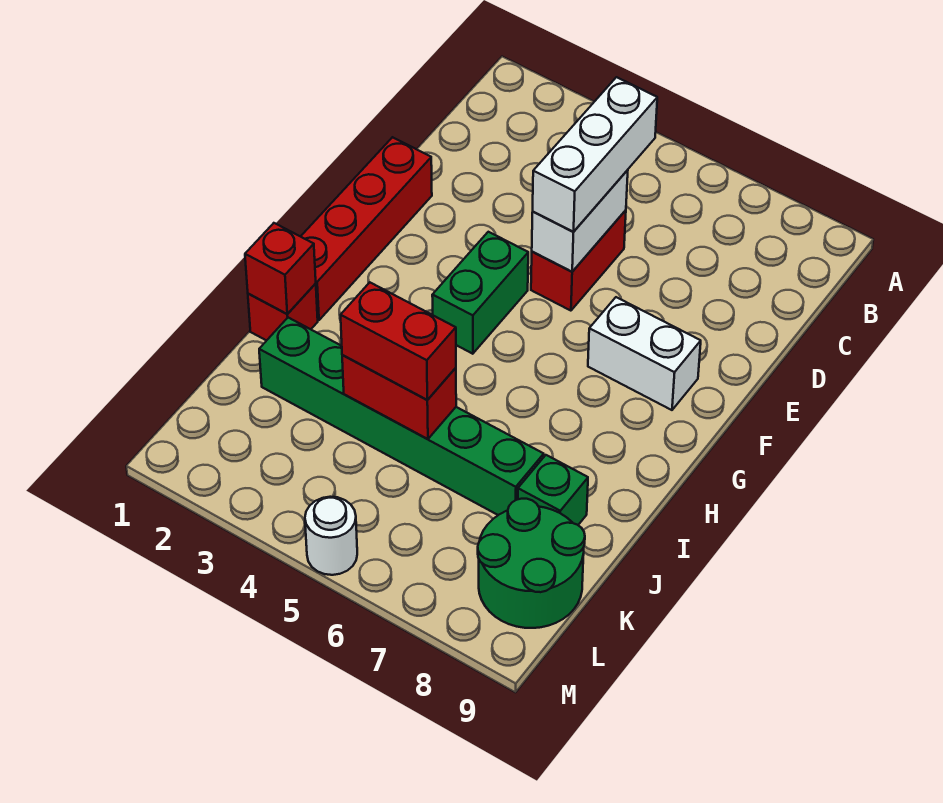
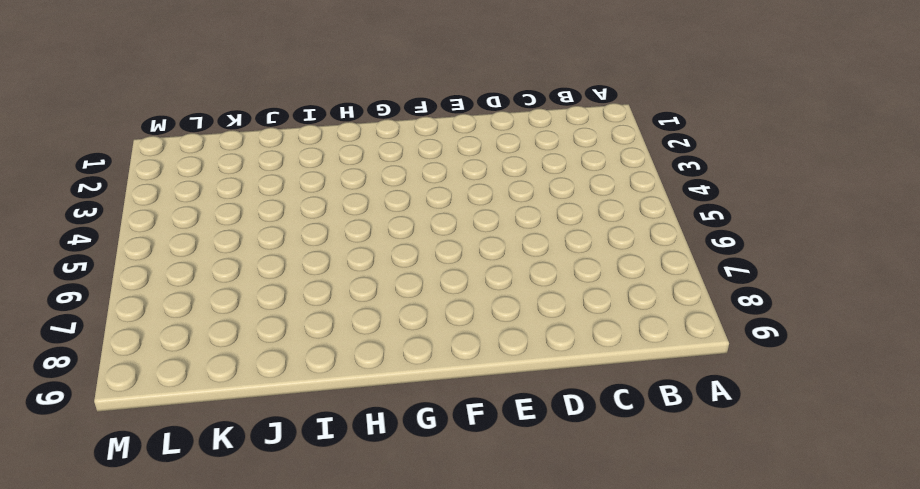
none -> red brick D5:E5 level 1
none -> red brick E1:H1 level 1
none -> green brick F4:G4 level 1

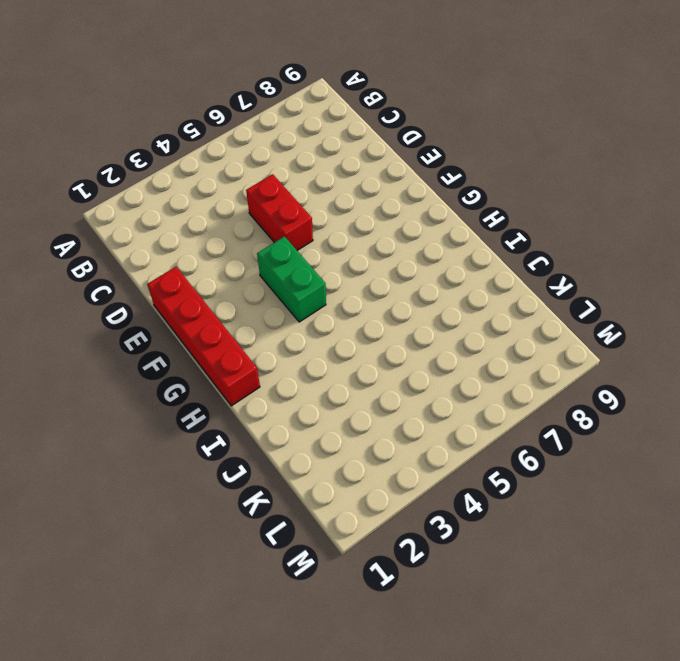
none -> white brick F7:F8 level 1
none -> red brick I1 level 1
none -> green brick J2:J7 level 1

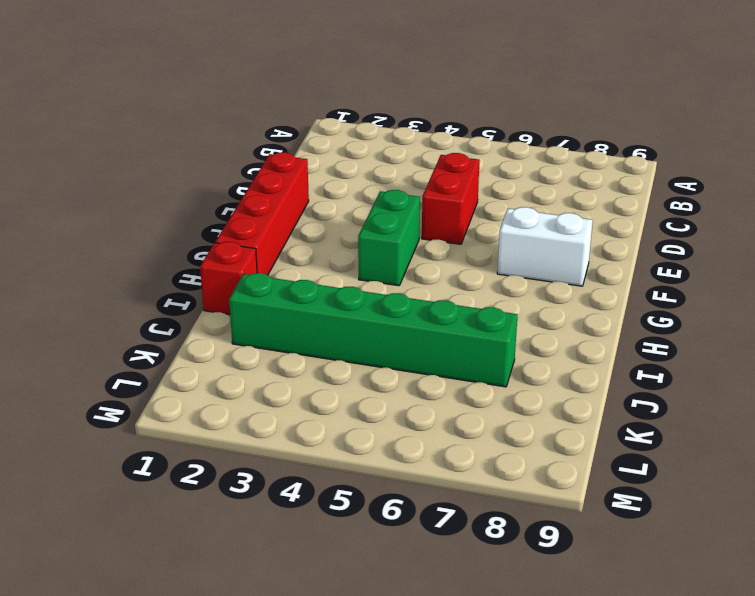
none -> green brick J8 level 1
none -> green round brick K8:L9 level 1
none -> white round brick M5 level 1

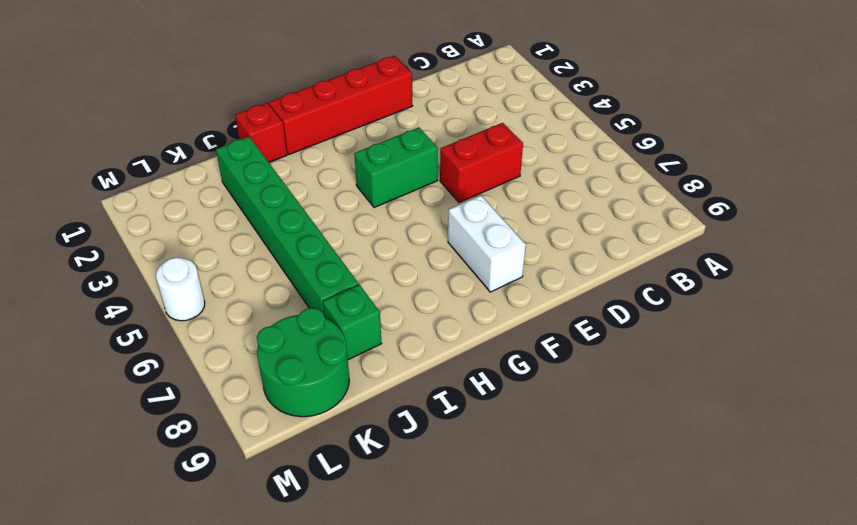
none -> white brick D5:E5 level 2
none -> red brick I1 level 2
none -> red brick J4:J5 level 2

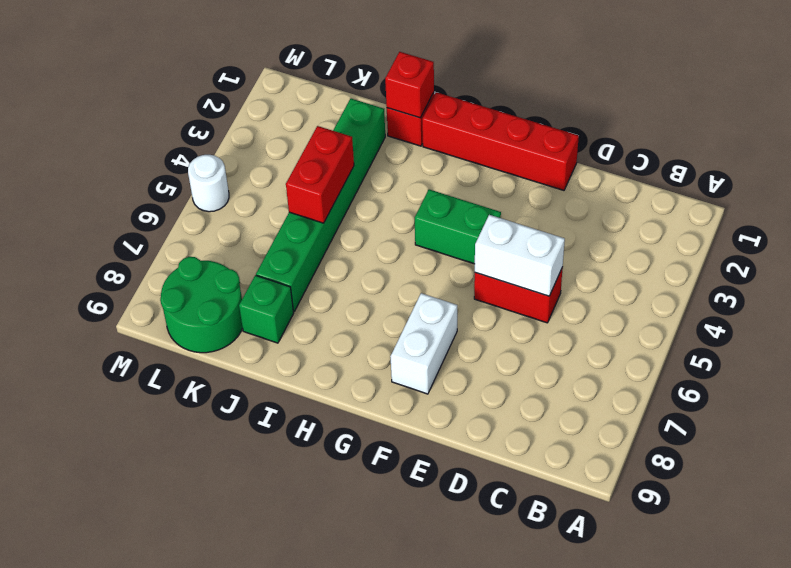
none -> white brick C5:E5 level 3
none -> red brick J4:J5 level 3

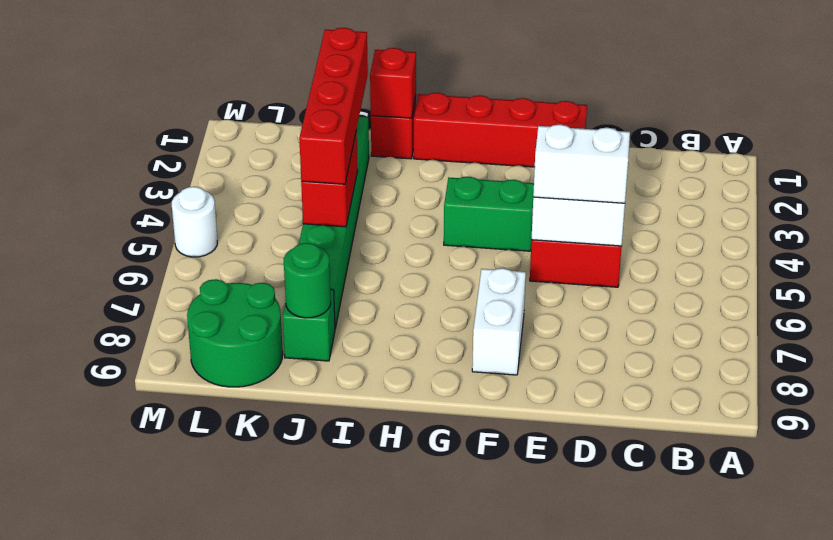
white brick D5:E5 level 3 -> white brick C5:E5 level 3
red brick J2:J5 level 3 -> red brick J4:J5 level 3
green round brick J8 level 2 -> none

